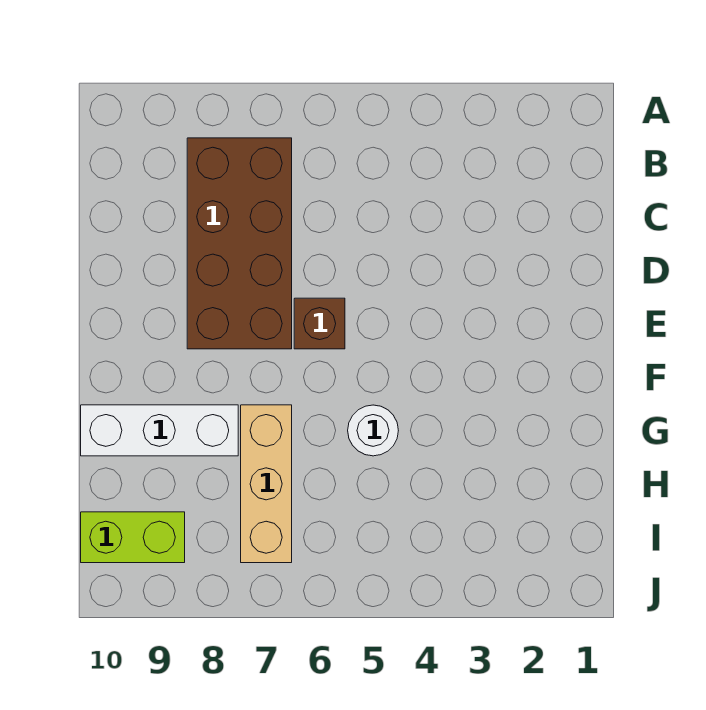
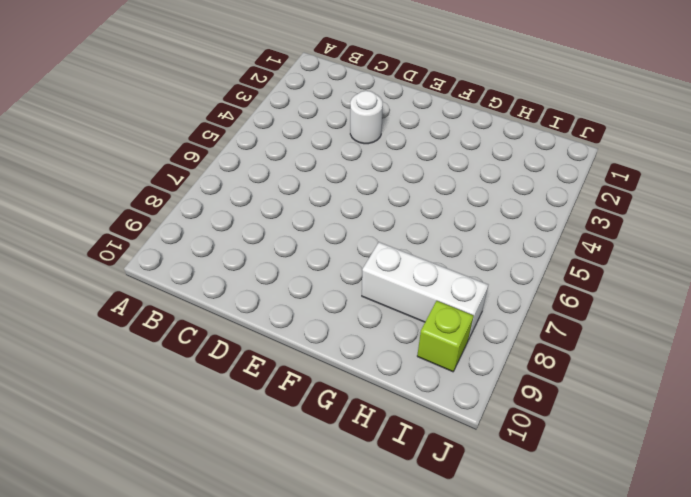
white round brick D3 level 1 -> white round brick G5 level 1
white brick G8:I8 level 1 -> white brick G8:G10 level 1
lime brick I9 level 1 -> lime brick I9:I10 level 1
none -> brown brick B7:E8 level 1
none -> brown brick E6 level 1

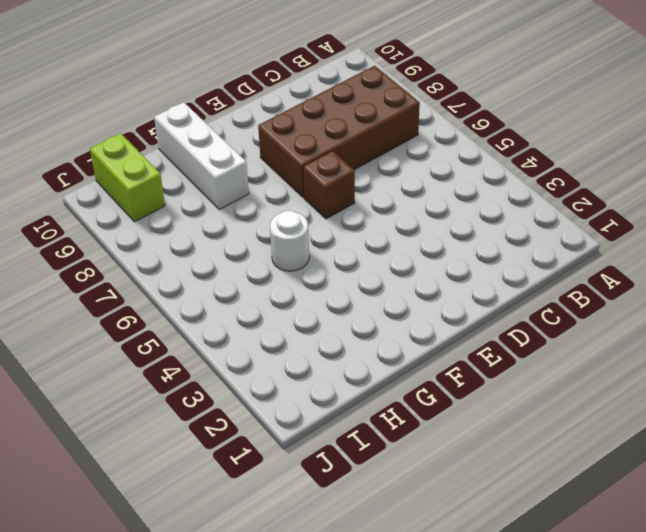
none -> tan brick G7:I7 level 1

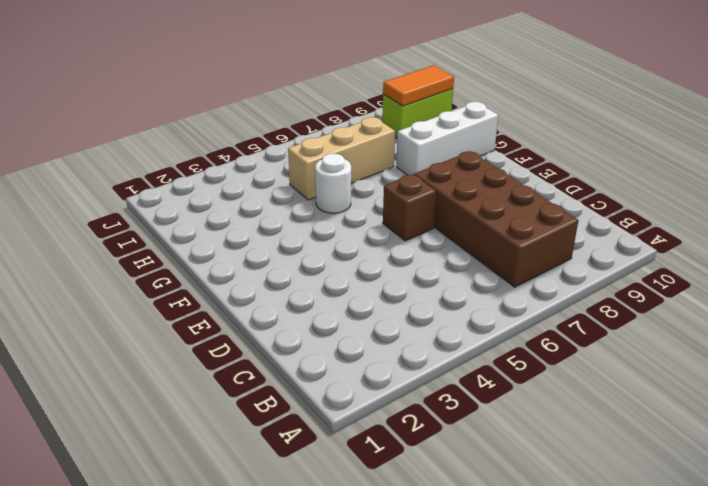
tan brick H5:H7 level 1 -> tan brick G7:I7 level 1
orange tile I9:I10 level 2 -> none

